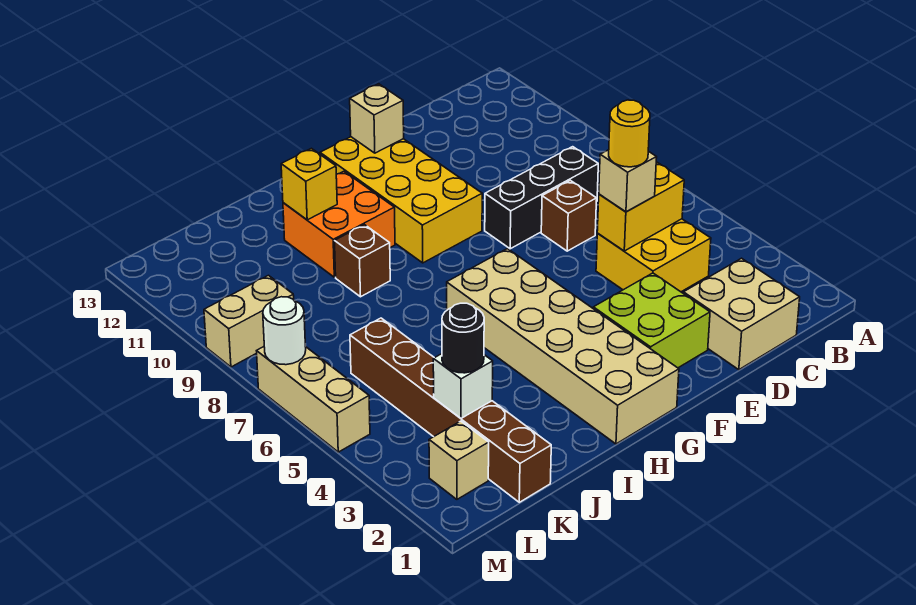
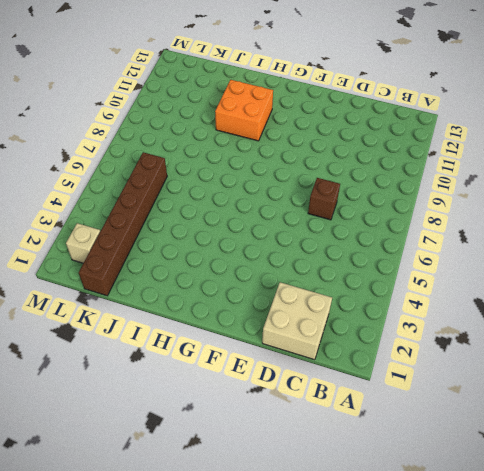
none -> yellow brick C4:D5 level 1
none -> black brick C8:E8 level 1
none -> lime brick E2:F3 level 1

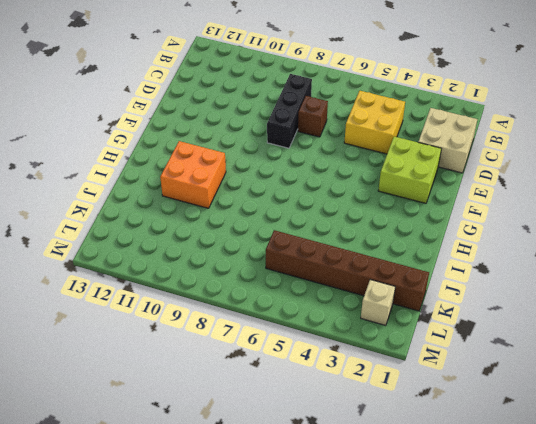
none -> yellow brick F9:G12 level 1
none -> tan brick G1:H6 level 1
none -> brown brick I9 level 1

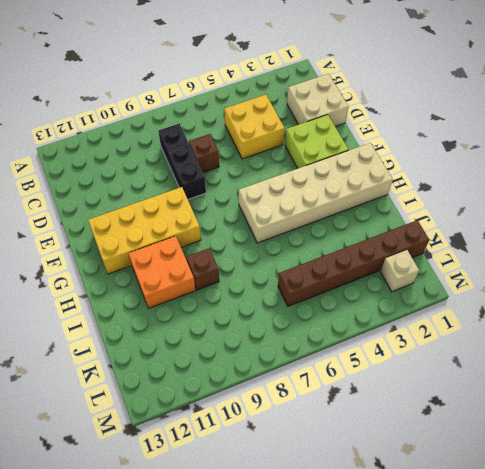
none -> tan brick L9:M9 level 1
none -> tan brick M5:M7 level 1
none -> yellow brick C5:D5 level 2

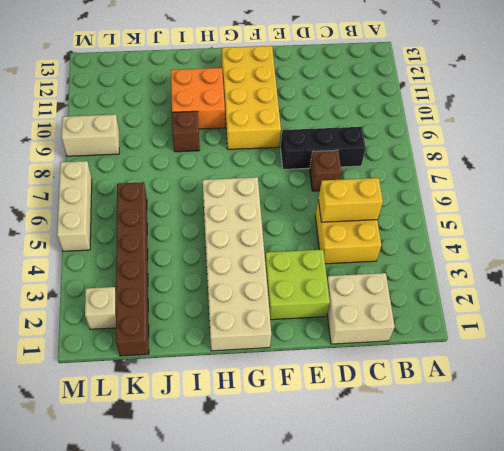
none -> tan brick F12 level 2
none -> yellow brick I11 level 2
none -> white brick K3 level 2

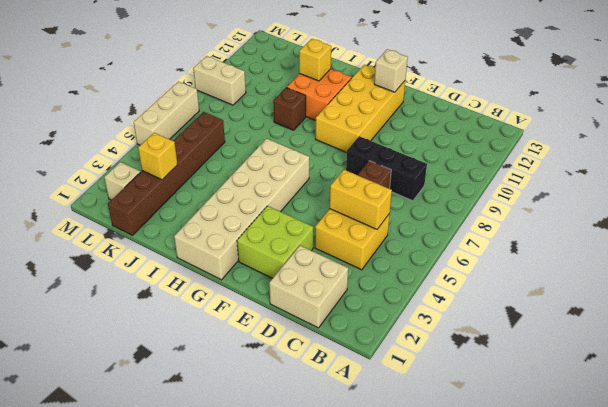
yellow brick K3 level 2 -> white brick K3 level 2
none -> white round brick M7 level 2
none -> tan brick D5 level 3
none -> black round brick K3 level 3

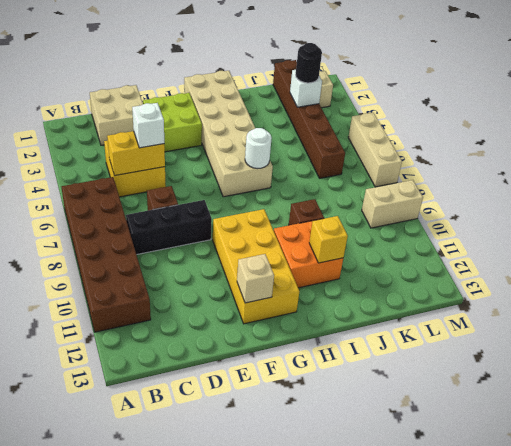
brown brick A6:B11 level 1 -> none
white brick D5 level 3 -> tan brick D5 level 3
white round brick H6 level 2 -> white round brick M7 level 2
none -> yellow round brick D5 level 4

